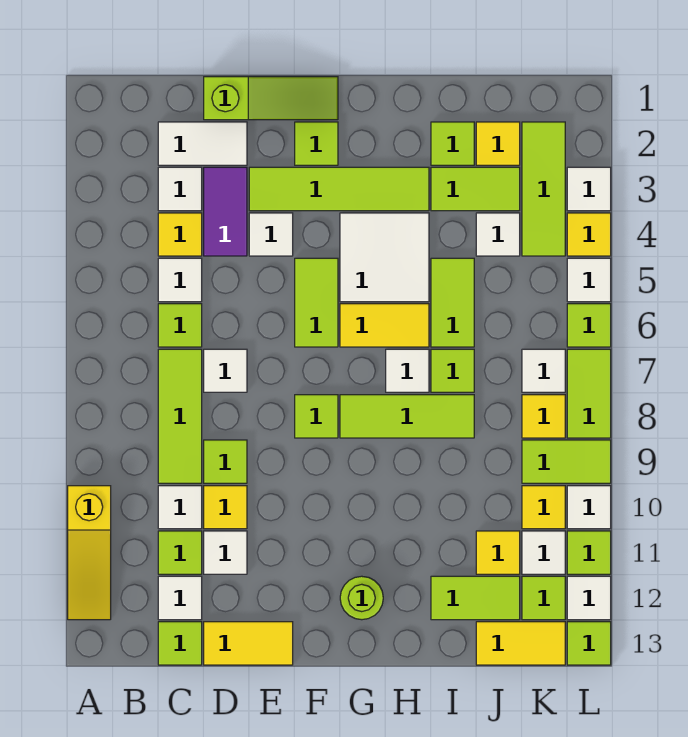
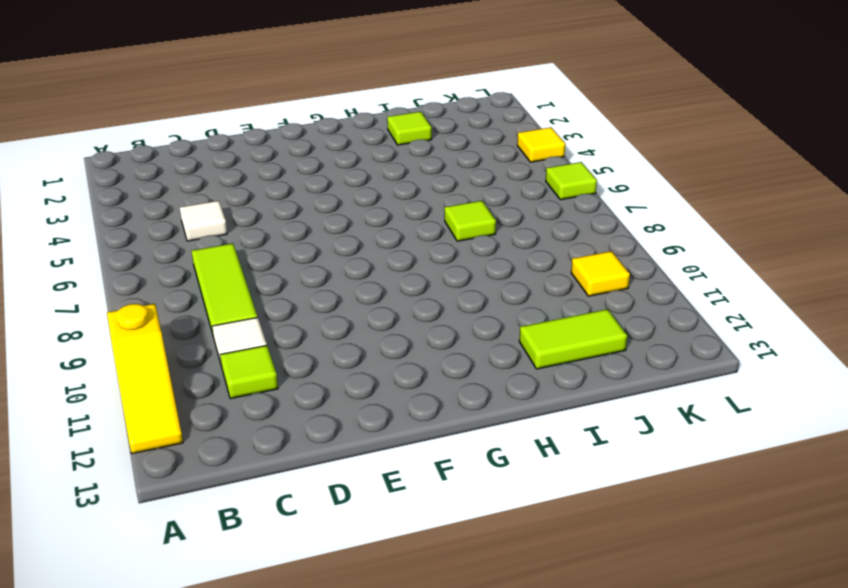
none -> white tile C2:D2 level 1
none -> white tile C3 level 1
none -> yellow tile C4 level 1
none -> lime tile C6 level 1

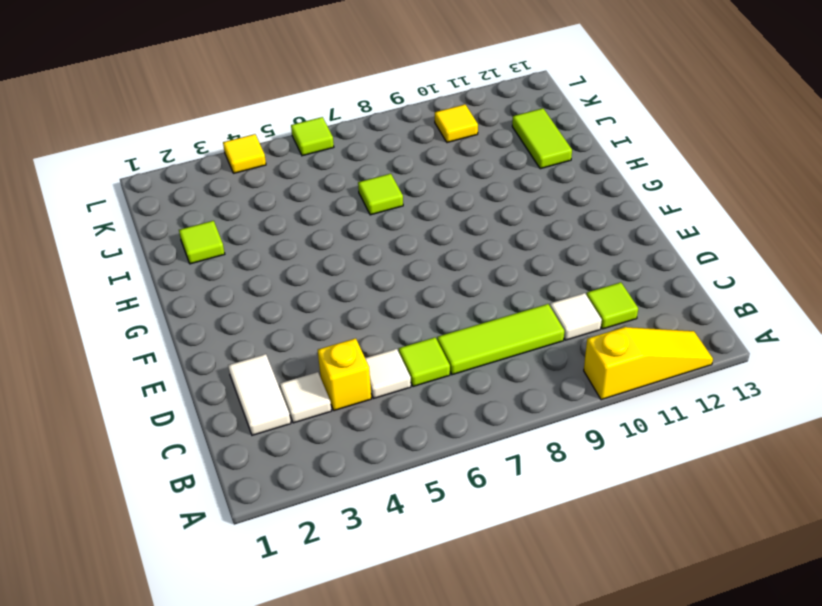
yellow brick C4 level 1 -> yellow tile C4 level 1
none -> white tile C12 level 1
none -> lime tile C13 level 1
none -> lime slope D1:F1 level 1 top D
none -> purple tile D3:D4 level 1

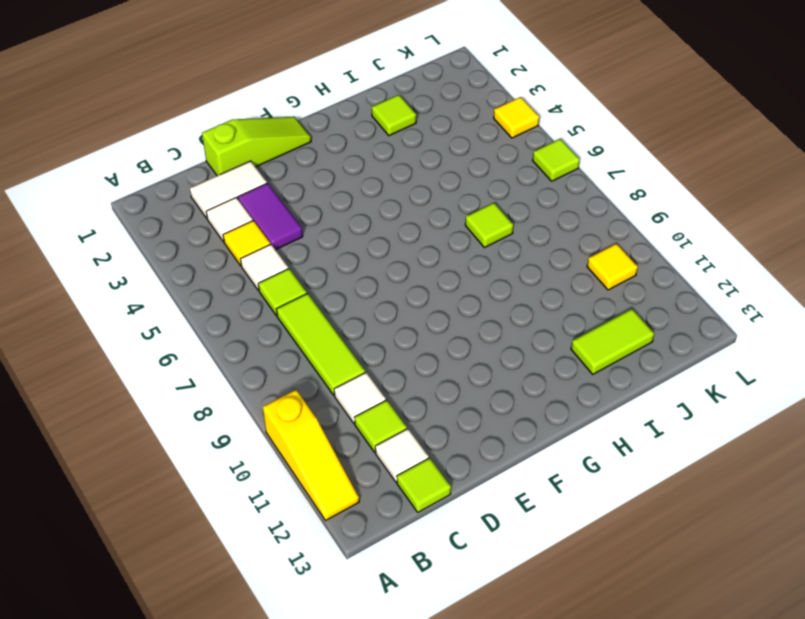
none -> white tile D7 level 1
none -> lime tile D9 level 1
none -> yellow tile D10 level 1
none -> white tile D11 level 1

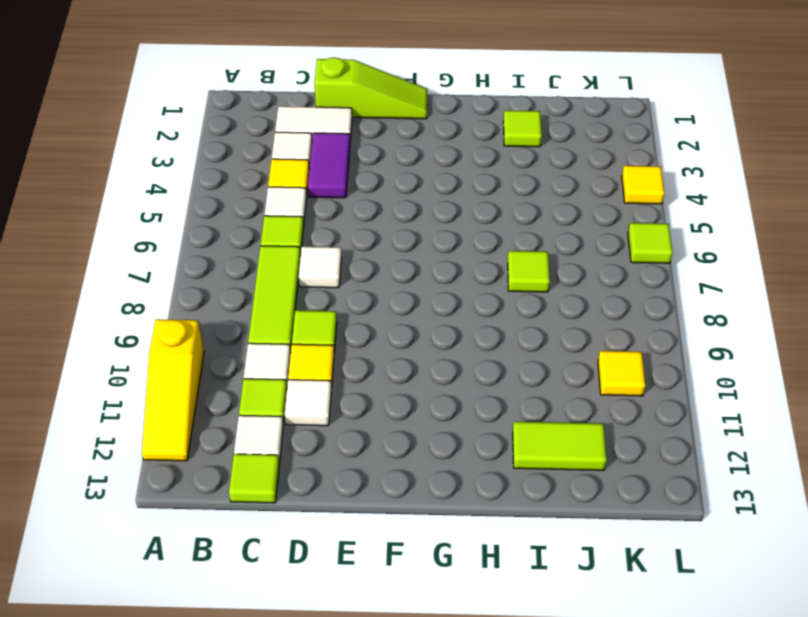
none -> yellow tile D13:E13 level 1
none -> lime tile E3:H3 level 1
none -> white tile E4 level 1
none -> lime tile F2 level 1

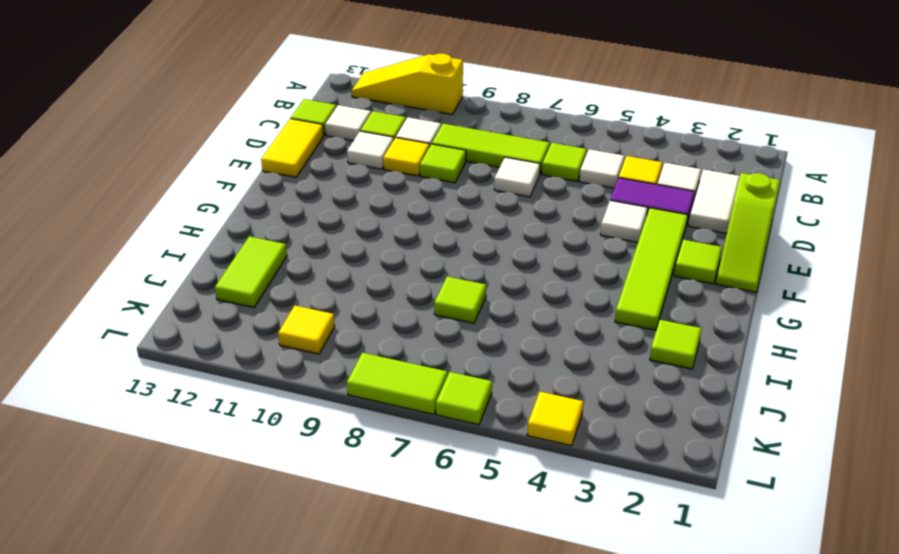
none -> lime tile F5:F6 level 1
none -> lime tile F8 level 1
none -> white tile G4:H5 level 1
none -> yellow tile G6:H6 level 1

